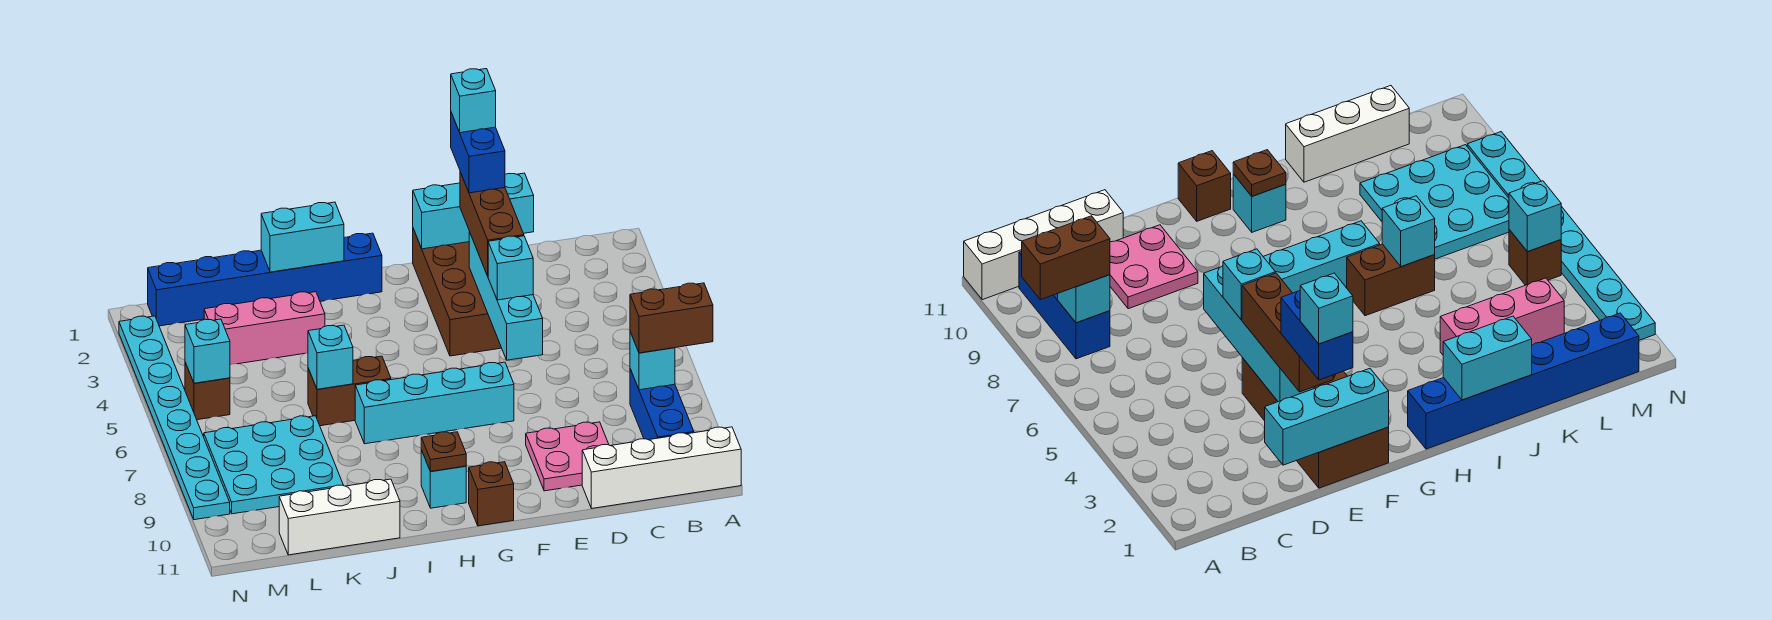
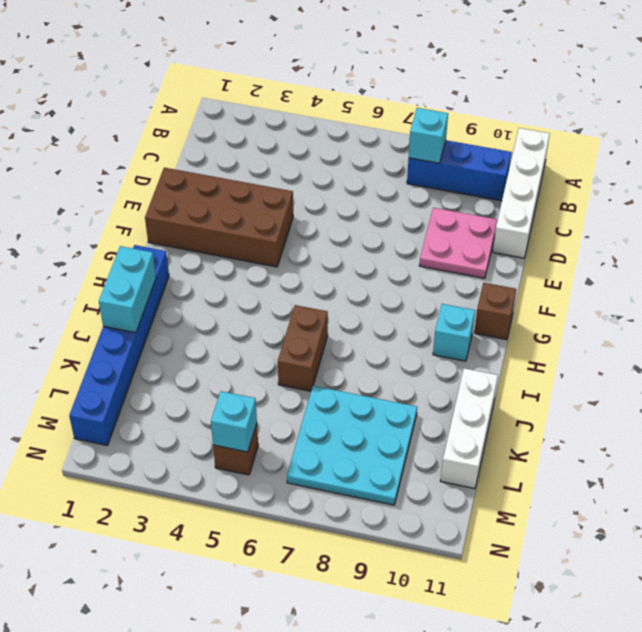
none -> cyan brick F7:I7 level 1
none -> pink brick J3:L3 level 1
none -> cyan plate N2:N9 level 1

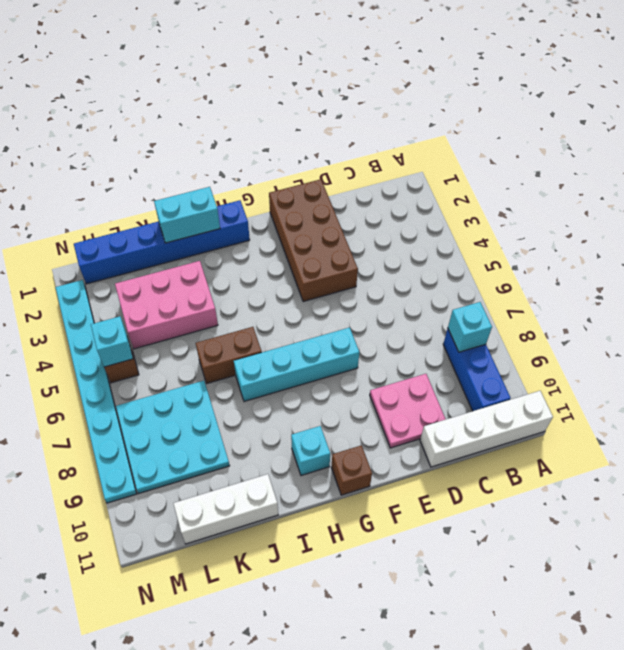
pink brick J3:L4 level 1 -> pink brick J3:L3 level 1
none -> cyan brick D1:F1 level 2
none -> cyan brick E3:E6 level 2
none -> brown plate H10 level 2

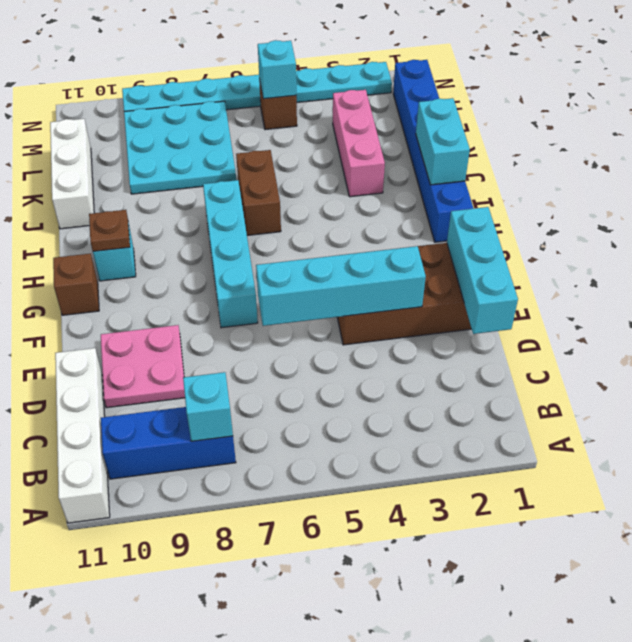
none -> cyan brick J6 level 2
none -> brown brick A8:B8 level 3
none -> brown brick E2:E4 level 3

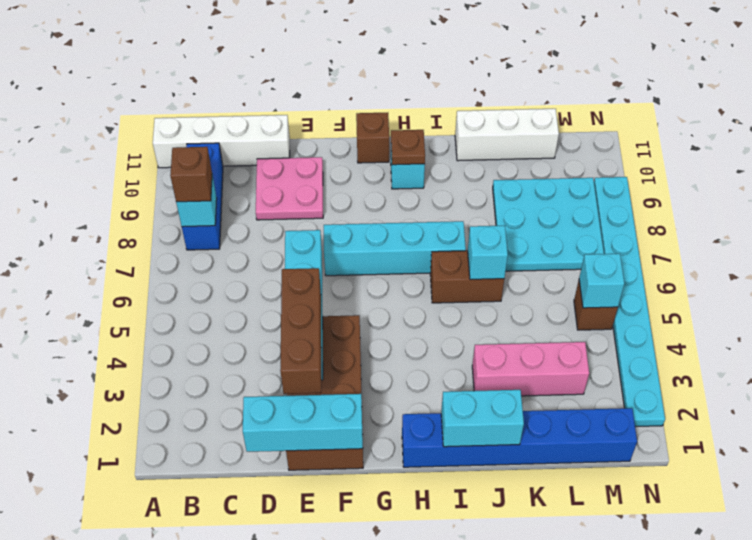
brown brick B8 level 3 -> brown brick A8:B8 level 3
none -> cyan brick E5 level 3
none -> blue brick E1:E2 level 4
none -> cyan brick E1 level 5

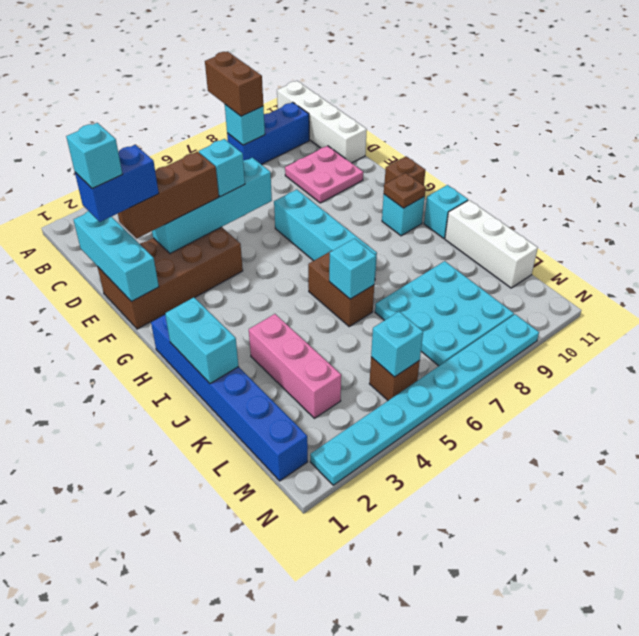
cyan brick I11 level 1 -> none

